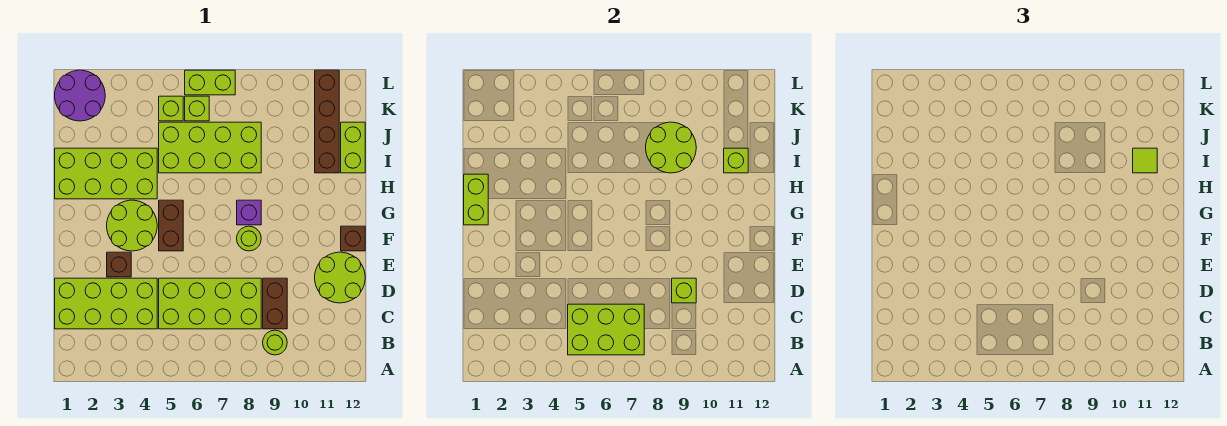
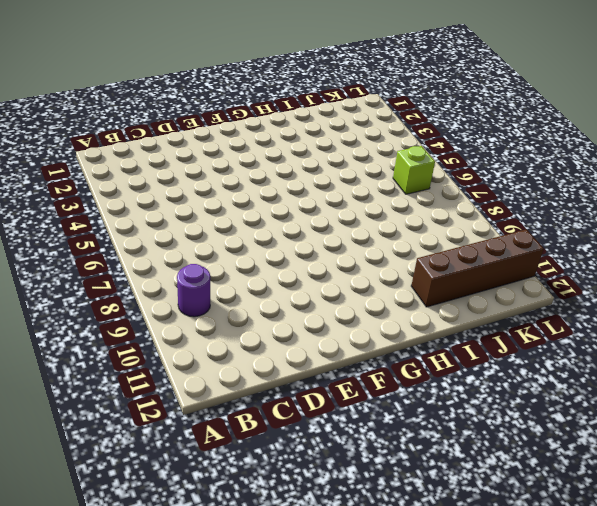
purple round brick B9 level 1 -> lime round brick B9 level 1
none -> lime brick C1:D4 level 1
none -> lime brick C5:D8 level 1
none -> brown brick C9:D9 level 1

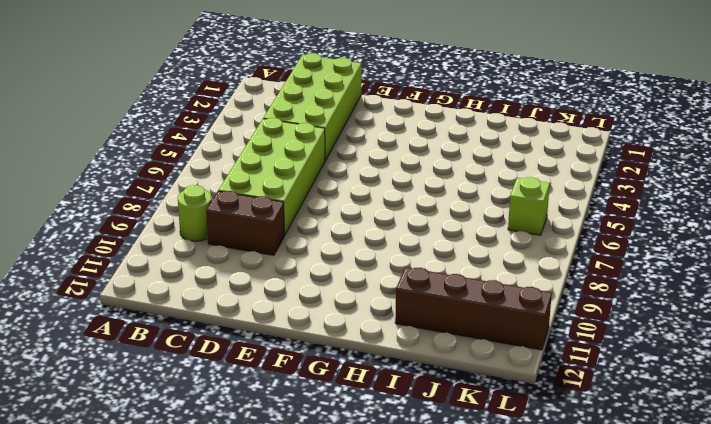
none -> lime round brick D11:E12 level 1
none -> brown brick E3 level 1
none -> lime round brick F3:G4 level 1

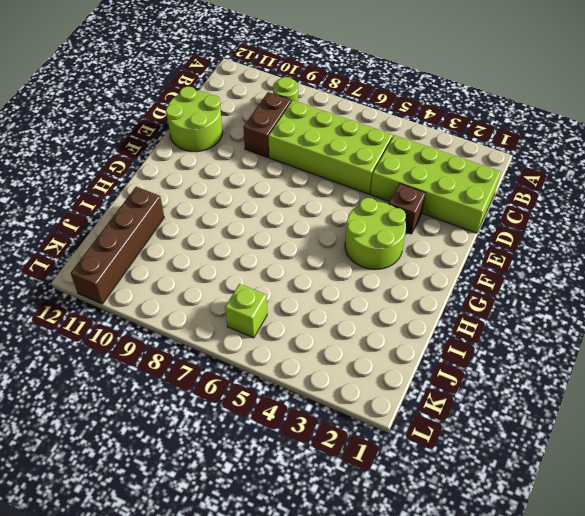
none -> brown brick F5:G5 level 1
none -> lime round brick F8 level 1
none -> brown brick F12 level 1

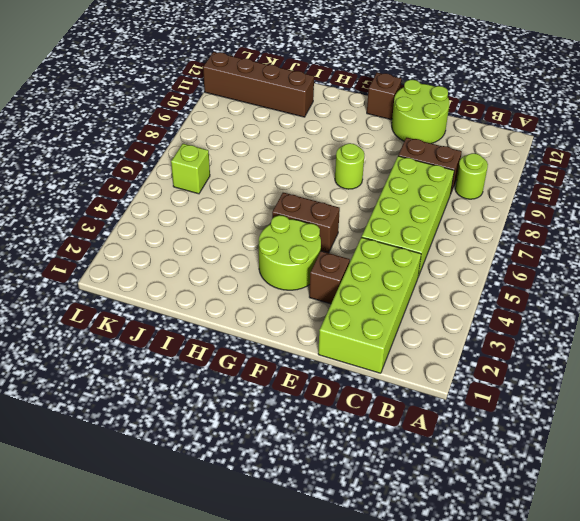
none -> purple brick G8 level 1
none -> lime brick H1:I4 level 1
none -> lime brick I5:J8 level 1

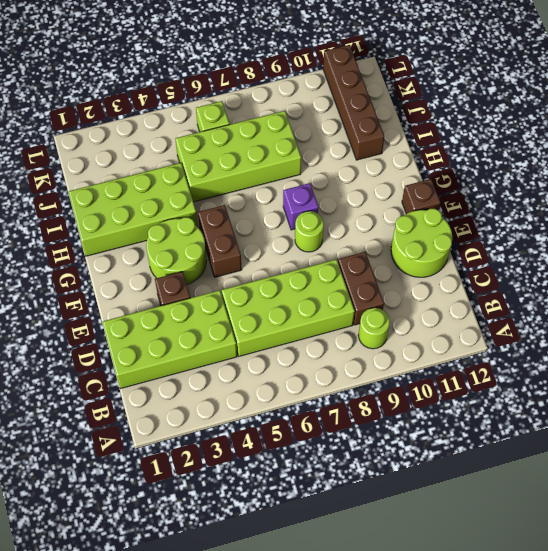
none -> lime brick I12:J12 level 1
none -> purple round brick K1:L2 level 1
none -> lime brick K5 level 1

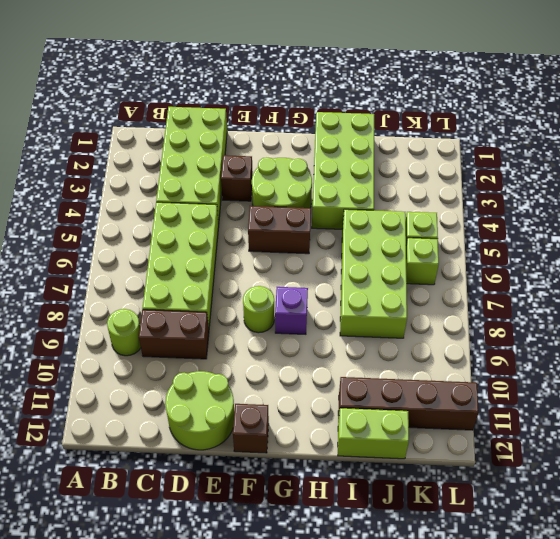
none -> purple round brick K1:L2 level 1
none -> lime brick L6:L7 level 1
none -> lime brick B5:C7 level 2

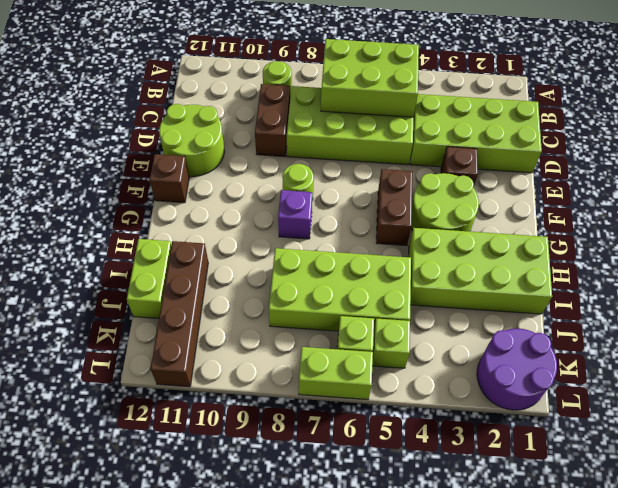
none -> lime brick D9 level 2
none -> lime brick G1:H1 level 2
none -> lime round brick I8:J9 level 2

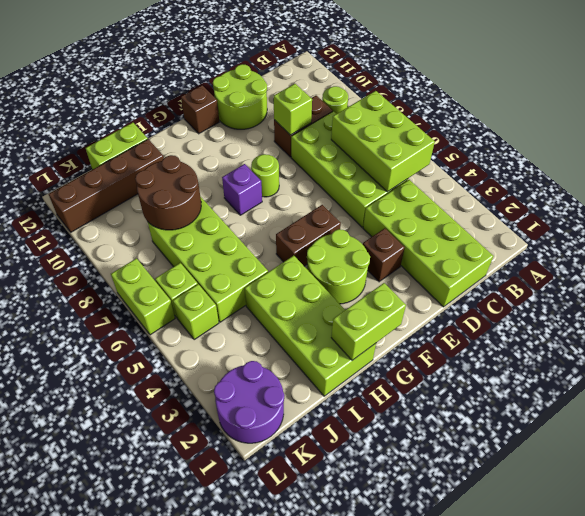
brown round brick I8:J9 level 2 -> lime round brick I8:J9 level 2
none -> lime brick I11 level 2
none -> lime tile I11 level 3

